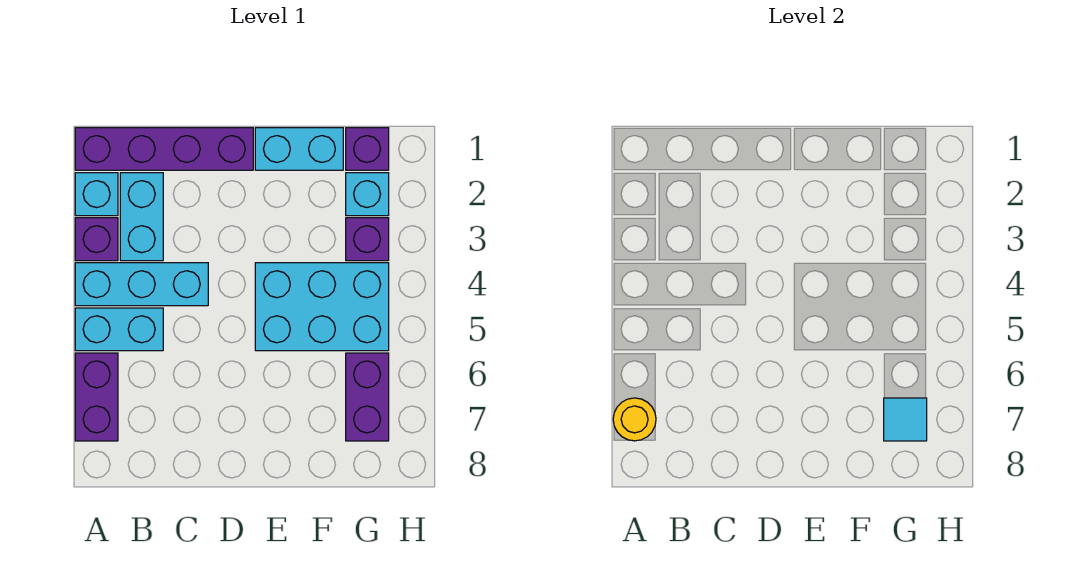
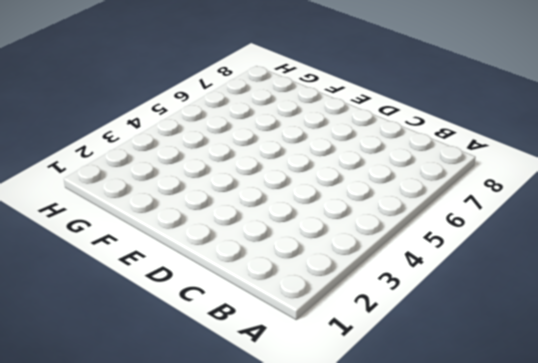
none -> purple brick A1:D1 level 1
none -> cyan brick A2 level 1
none -> purple brick A3 level 1

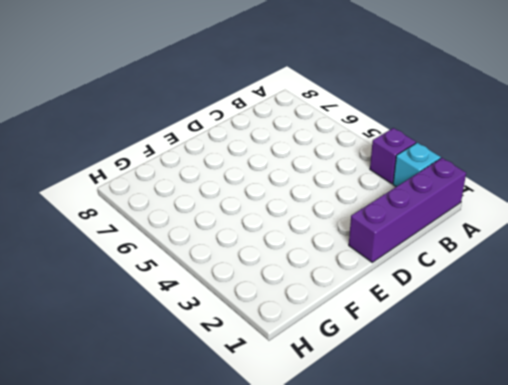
none -> cyan brick A4:C4 level 1
none -> cyan brick A5:B5 level 1
none -> purple brick A6:A7 level 1

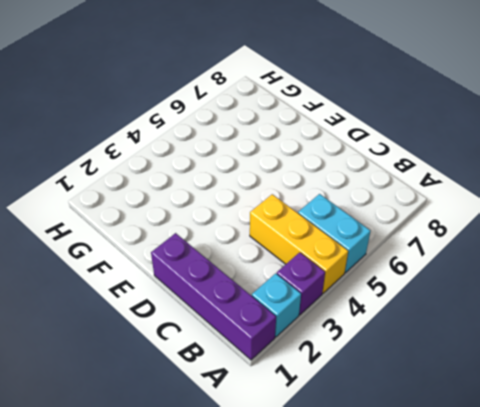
yellow brick A4:C4 level 1 -> cyan brick A4:C4 level 1
none -> purple brick A6:A7 level 1
none -> cyan brick B2:B3 level 1
none -> cyan brick E1:F1 level 1

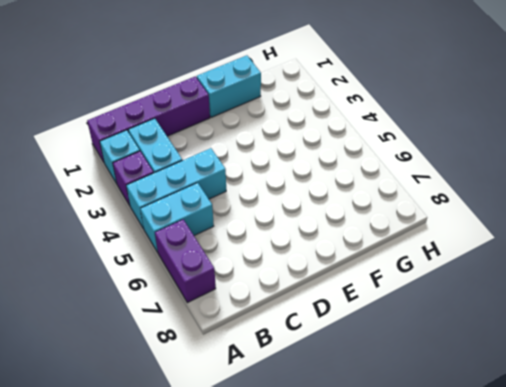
none -> cyan brick E4:G5 level 1
none -> purple brick G1 level 1
none -> cyan brick G2 level 1

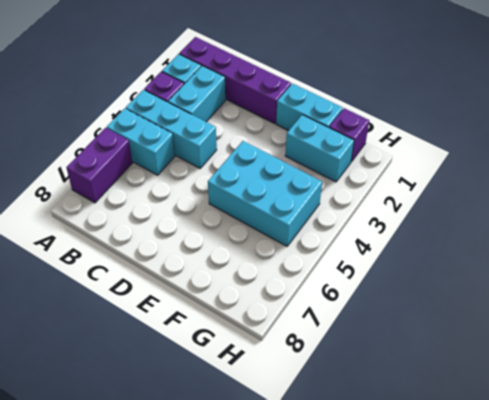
cyan brick F2:G2 level 1 -> cyan brick G2 level 1
none -> purple brick G3 level 1
none -> purple brick G6:G7 level 1
none -> yellow round brick A7 level 2

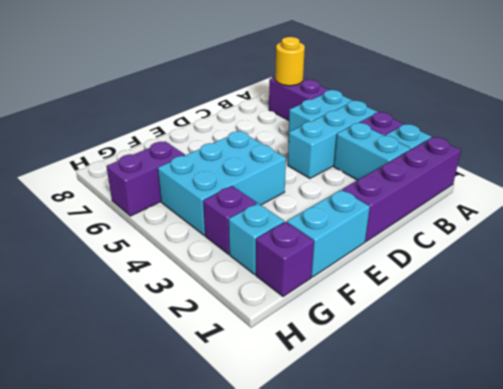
purple brick G6:H6 level 1 -> purple brick G6:G7 level 1
none -> cyan tile G7 level 2

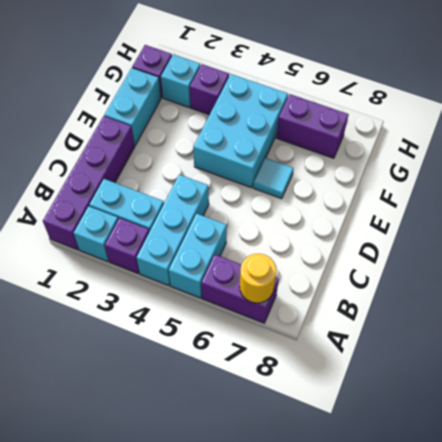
cyan tile E6 level 1 -> cyan tile G7 level 2

